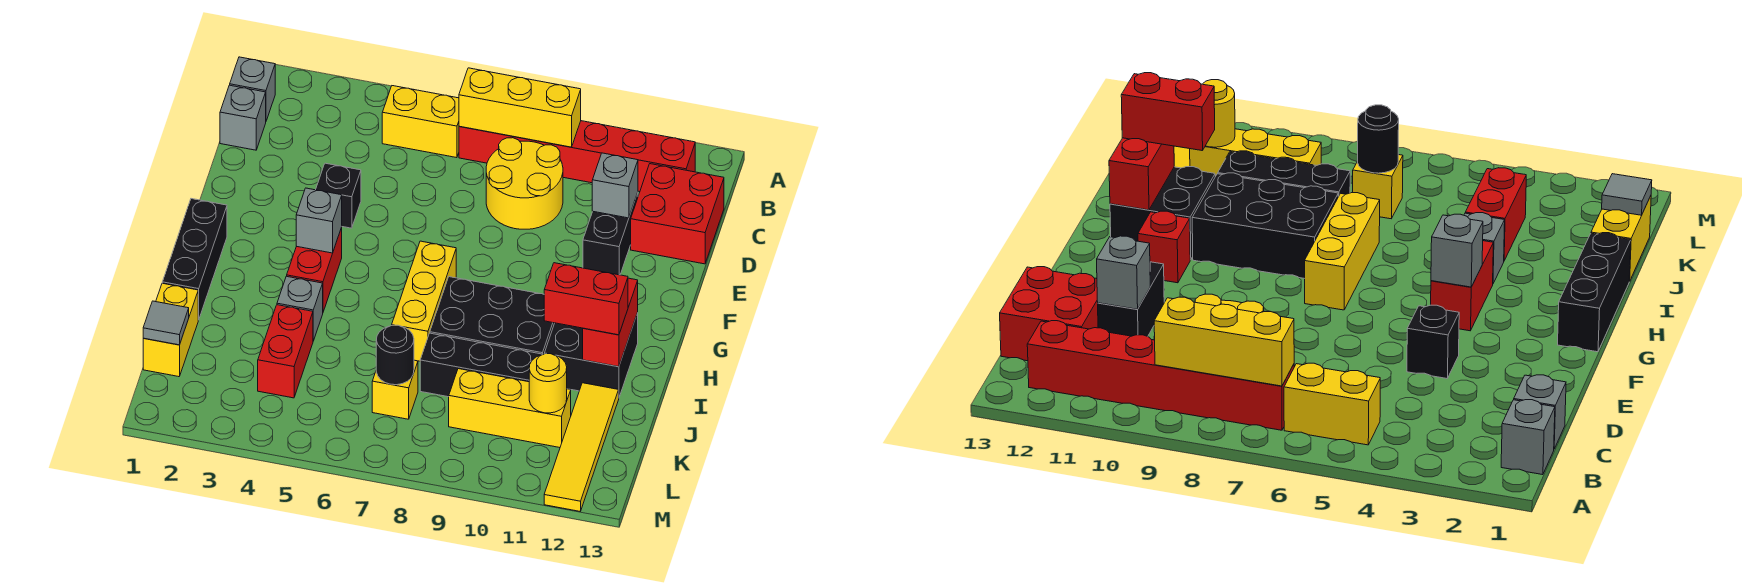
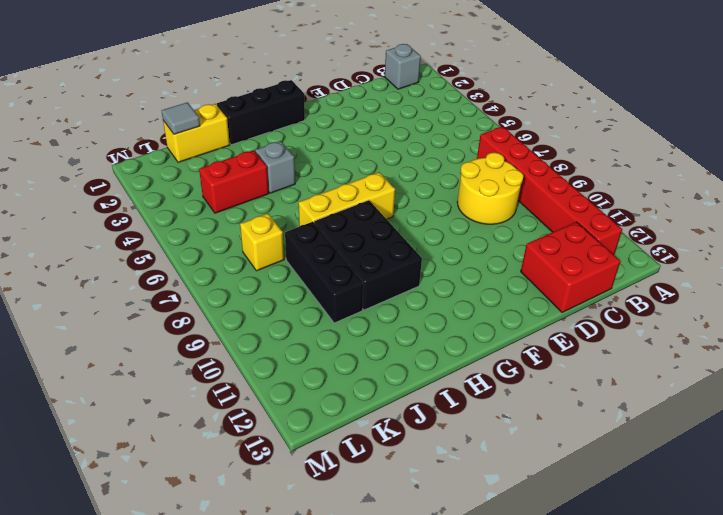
none -> yellow brick B5:B6 level 1
none -> grey brick C1 level 1
none -> black brick D11:E11 level 1

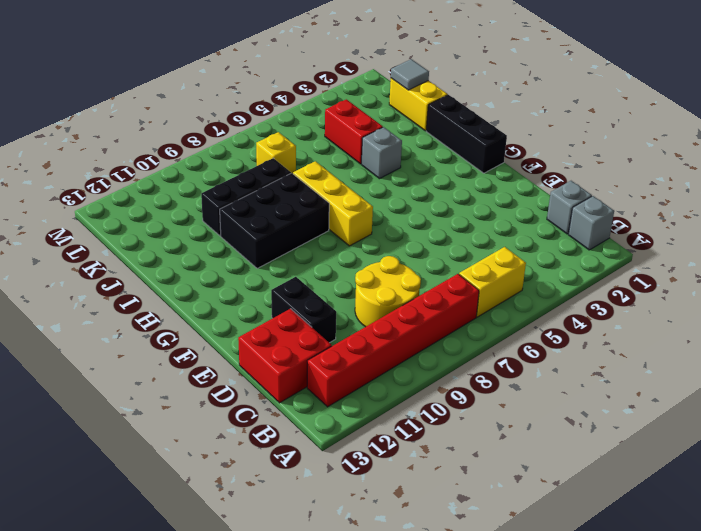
none -> black brick E4 level 1
none -> red brick G4:H4 level 1
none -> red brick G11 level 1

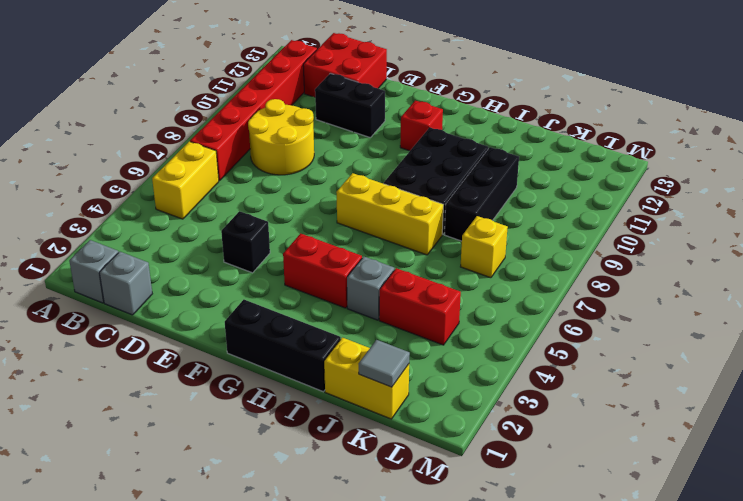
none -> black brick H11:I12 level 1
none -> yellow tile J12:M12 level 1
none -> yellow brick K9:K11 level 1

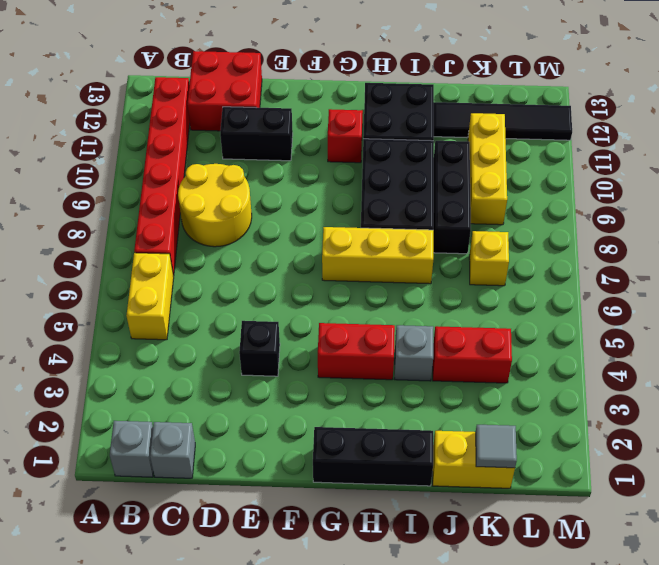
black tile J12:M12 level 1 -> yellow tile J12:M12 level 1
none -> yellow brick B7:B9 level 2
none -> grey brick D11 level 2
none -> grey brick G4 level 2

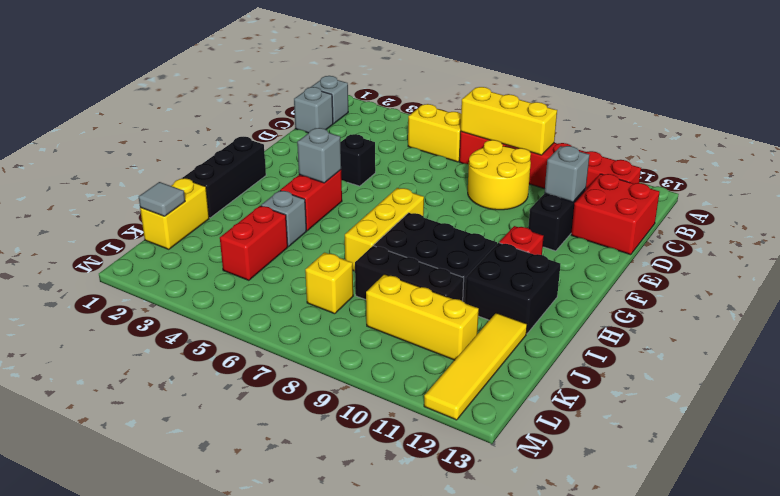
none -> red brick H12:I12 level 2
none -> black round brick K7 level 2
none -> yellow round brick K11 level 2

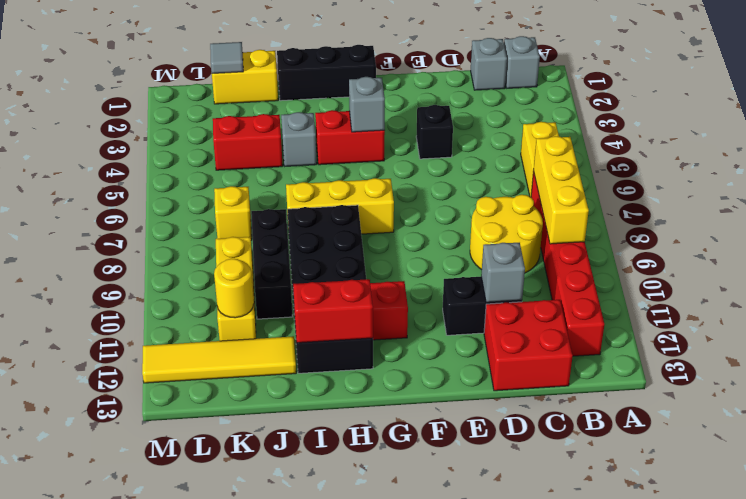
none -> black round brick K7 level 2
none -> red brick I11:I12 level 3

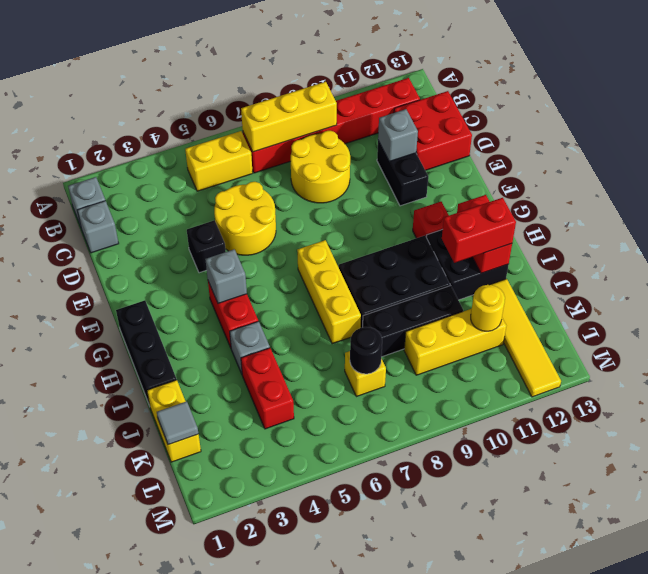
yellow round brick D5:E6 level 1 -> none

